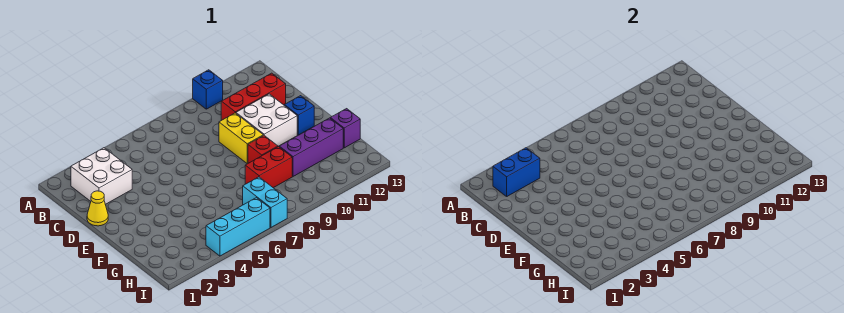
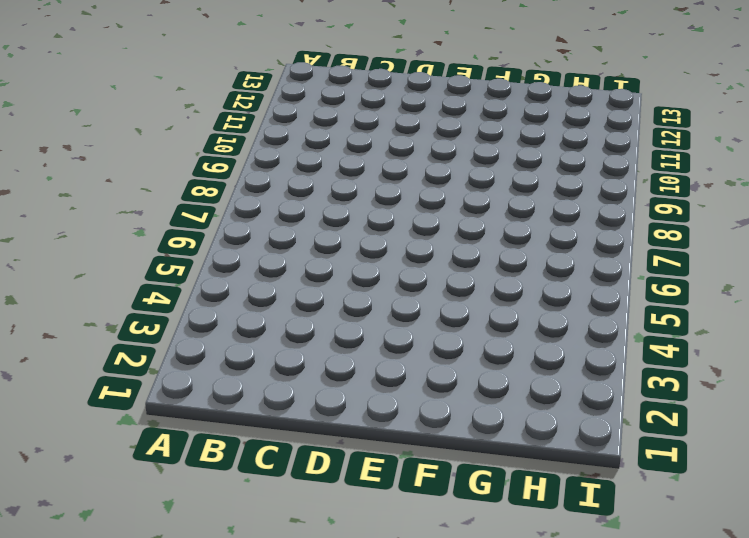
none -> blue brick A10 level 1
none -> white brick B2:C3 level 1
none -> red brick C10:C12 level 1

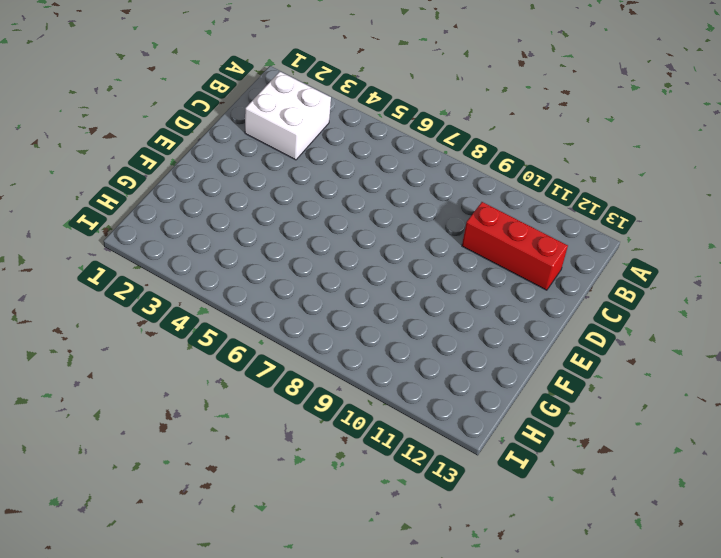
none -> blue brick A10 level 1
none -> yellow cone D1 level 1
none -> yellow brick D9:E9 level 1

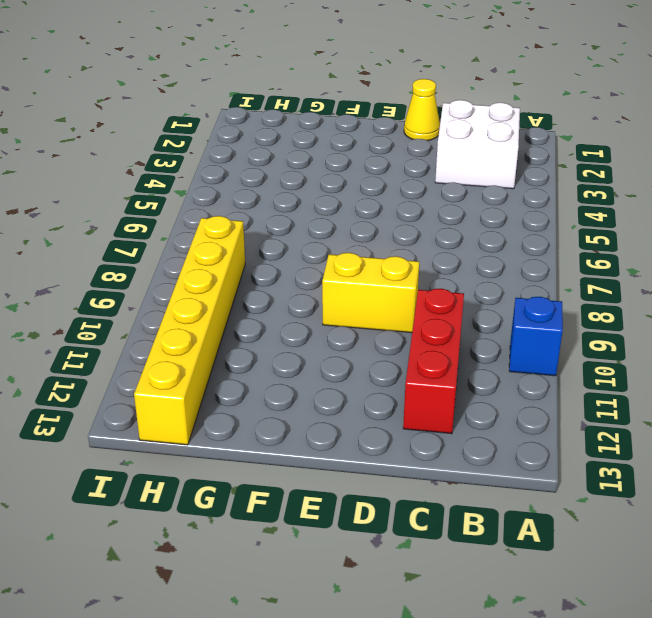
yellow brick H8:H13 level 1 -> none
none -> white brick D10:E11 level 1
none -> blue brick E12 level 1
none -> red brick F9 level 1

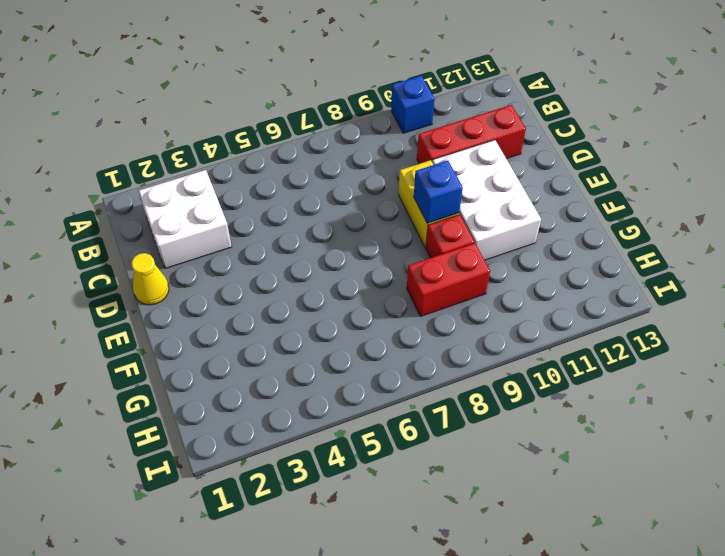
white brick D10:F11 level 1 -> white brick D10:E11 level 1
blue brick E9 level 2 -> blue brick E12 level 1
none -> purple brick G10:G12 level 1
none -> purple brick G13 level 1
none -> cyan brick H7:I7 level 1

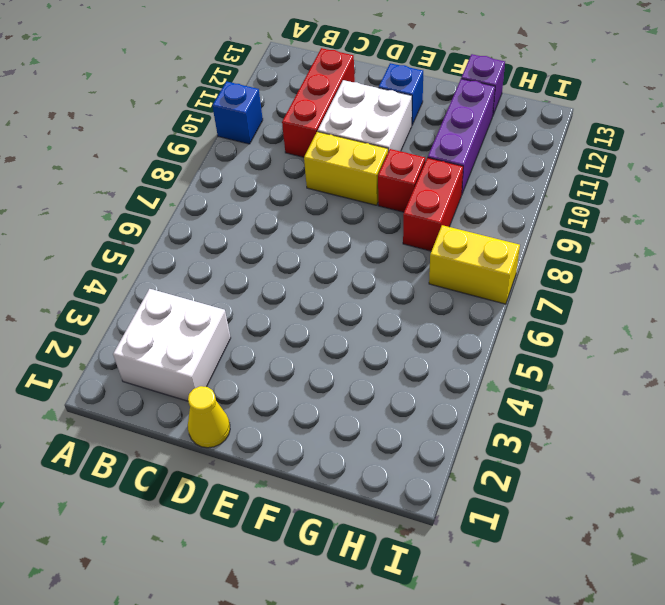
yellow brick H7:I7 level 1 -> cyan brick H7:I7 level 1
none -> cyan brick I4:I6 level 1
none -> blue brick B2:B3 level 2

